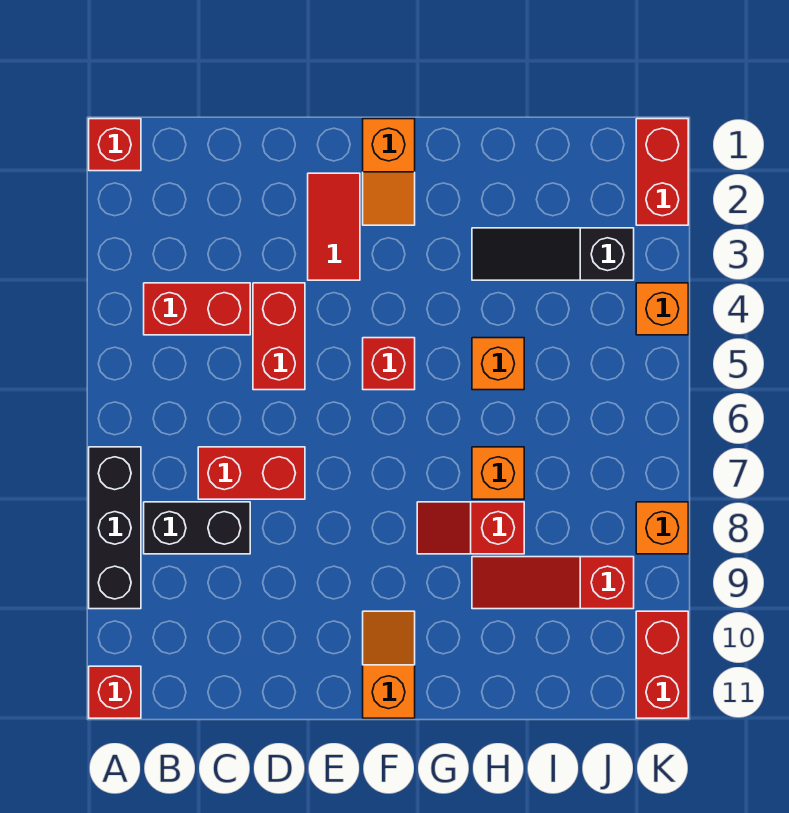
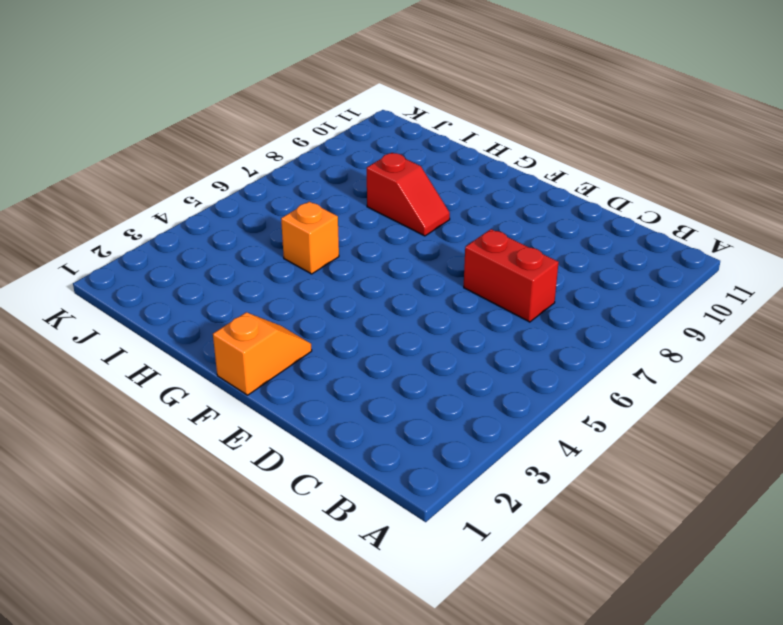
none -> red brick A1 level 1
none -> black brick A7:A9 level 1
none -> red brick A11 level 1

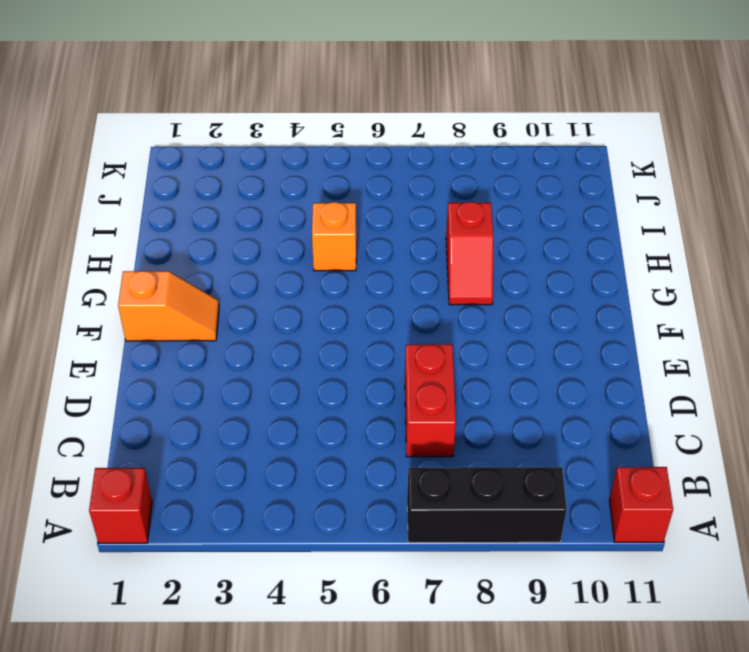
none -> red brick B4:C4 level 1
none -> black brick B8:C8 level 1
none -> red brick D4:D5 level 1

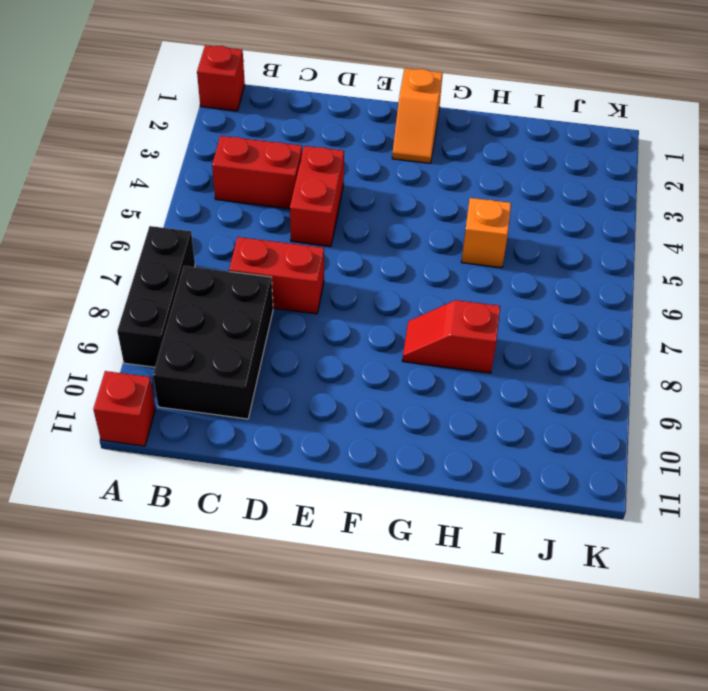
black brick B8:C10 level 1 -> black brick B8:C8 level 1
none -> red tile E2:E3 level 1
none -> red brick F5 level 1
none -> orange slope F10:F11 level 1 top 11

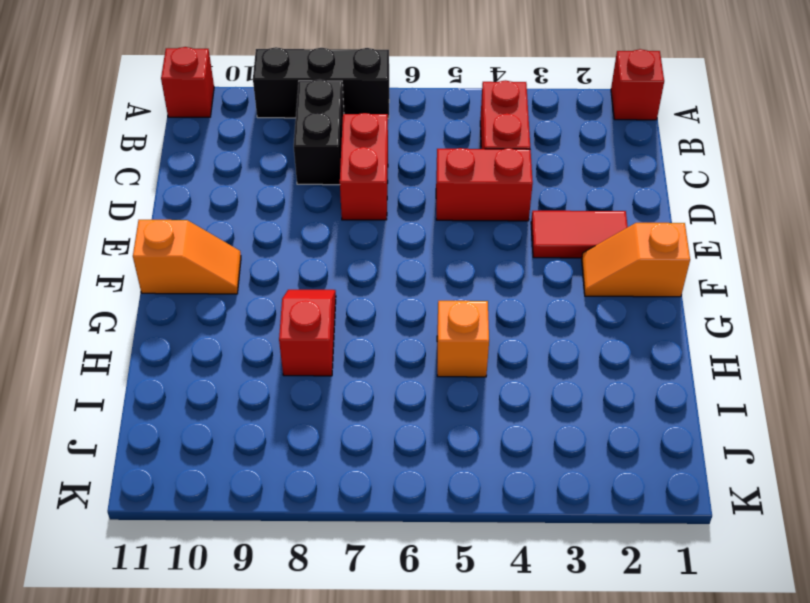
none -> red brick F5 level 1
none -> black slope H3:J3 level 1 top J
none -> orange brick H7 level 1

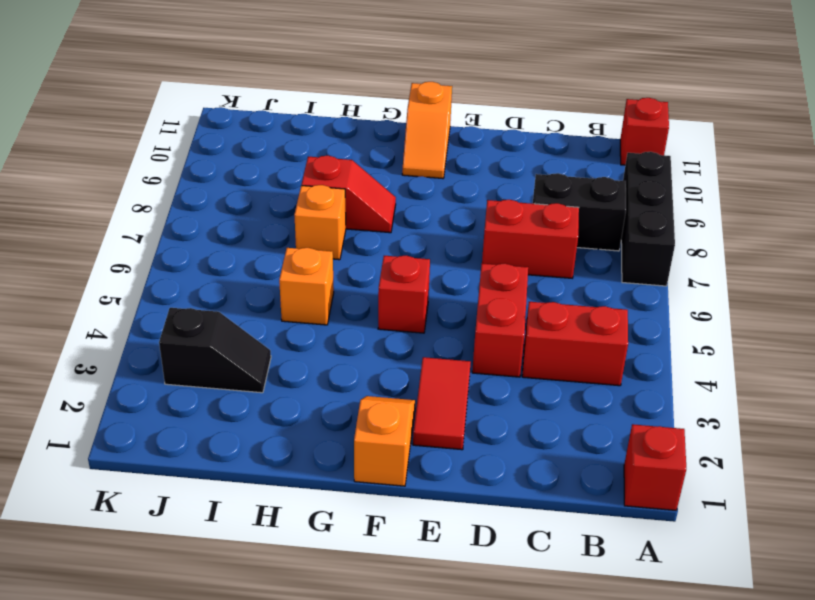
black slope I3:J3 level 1 top J -> black slope H3:J3 level 1 top J
none -> red slope H9:J9 level 1 top J
none -> red brick K1:K2 level 1
none -> orange brick K4 level 1

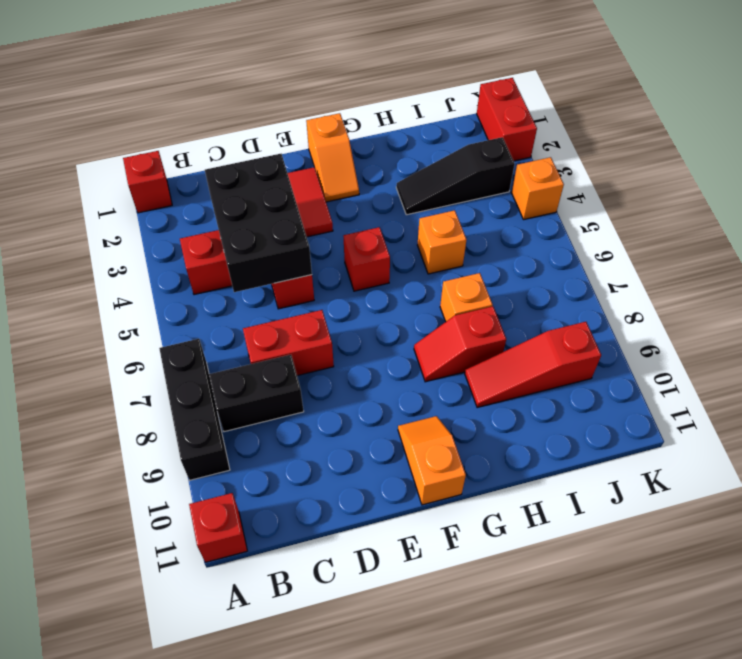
black brick C3:D5 level 2 -> none
none -> orange brick K8 level 1
none -> red brick K10:K11 level 1

